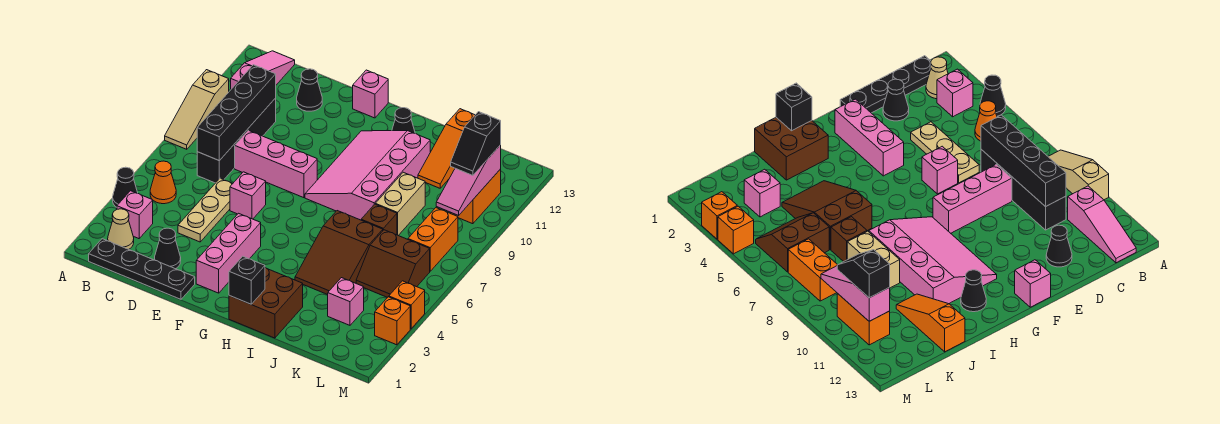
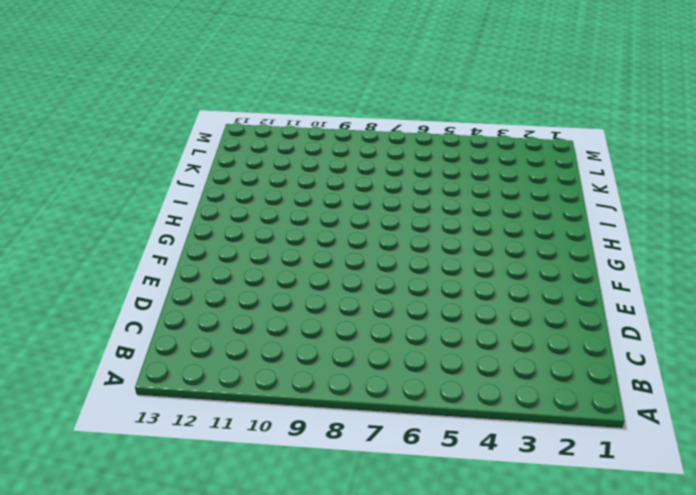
none -> black cone A4 level 1
none -> tan slope A8:A10 level 1 top 10
none -> black plate B1:E1 level 1
none -> tan cone B2 level 1

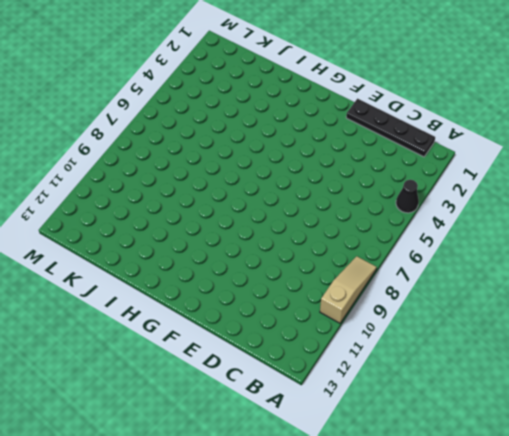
none -> tan cone B2 level 1
none -> pink brick B3 level 1
none -> orange cone B5 level 1
none -> pink slope B11:B13 level 1 top 11

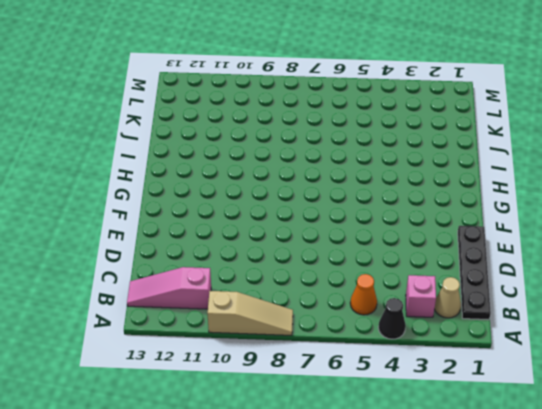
none -> black brick C7:C10 level 1
none -> black cone D2 level 1
none -> tan plate D4:D6 level 1
none -> pink brick D8:F8 level 1

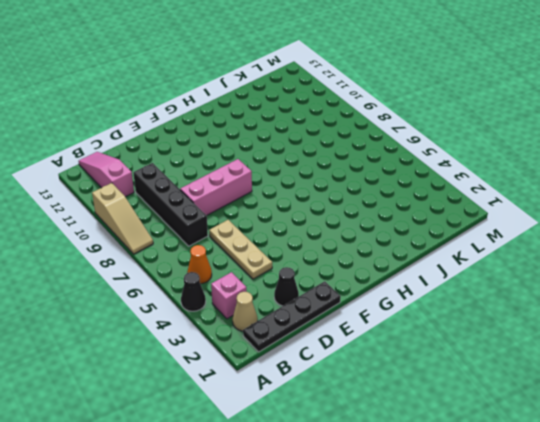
none -> black cone D12 level 1
none -> pink brick E6 level 1
none -> pink brick F2:F4 level 1
none -> pink brick F13 level 1

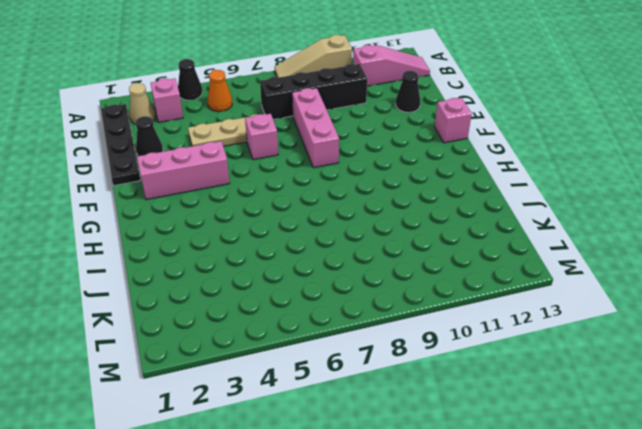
none -> pink slope G8:I11 level 1 top I
none -> brown brick H1:I2 level 1
none -> black cone H12 level 1
none -> brown slope I4:J6 level 1 top 6

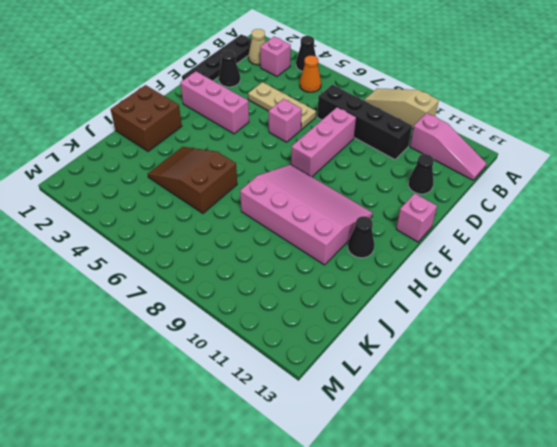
none -> brown brick J7 level 1
none -> tan brick J8:J9 level 1
none -> orange slope J11:J13 level 1 top 13
none -> pink brick K3 level 1

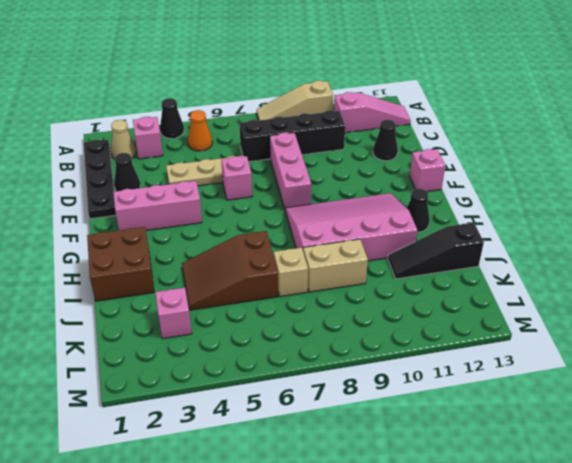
tan brick J7 level 1 -> brown brick J7 level 1
black slope J11:J13 level 1 top 13 -> orange slope J11:J13 level 1 top 13
none -> brown slope K5:L6 level 1 top 6
none -> orange brick L7:L8 level 1
none -> orange brick L10:L11 level 1
none -> orange brick M3 level 1

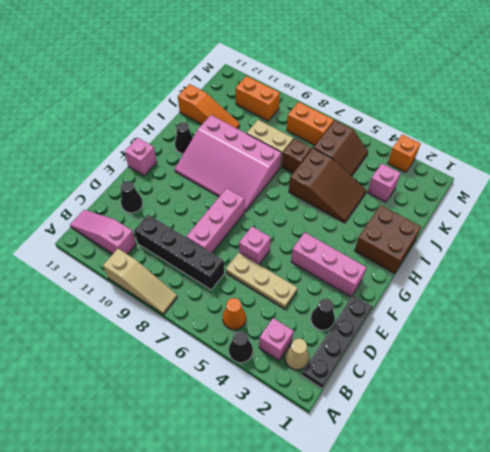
none -> orange brick M4 level 1
none -> black brick C7:C10 level 2
none -> black brick H1 level 2
none -> pink slope L9:L11 level 2 top 11

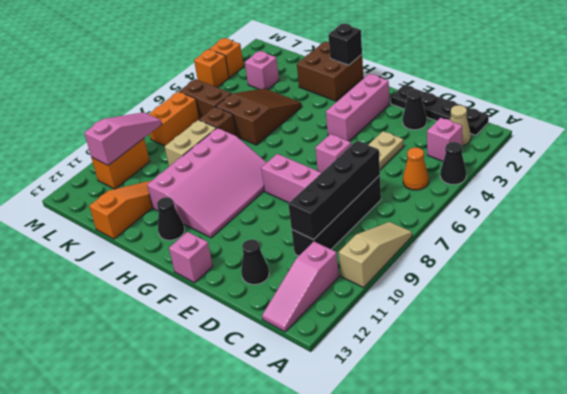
none -> black slope L10:L11 level 3 top 11

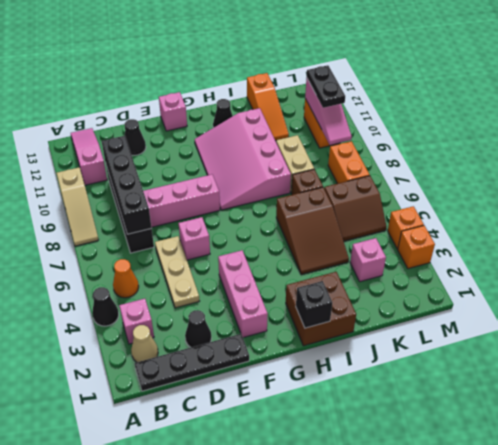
black plate L10:L11 level 3 -> black slope L10:L11 level 3 top 11

